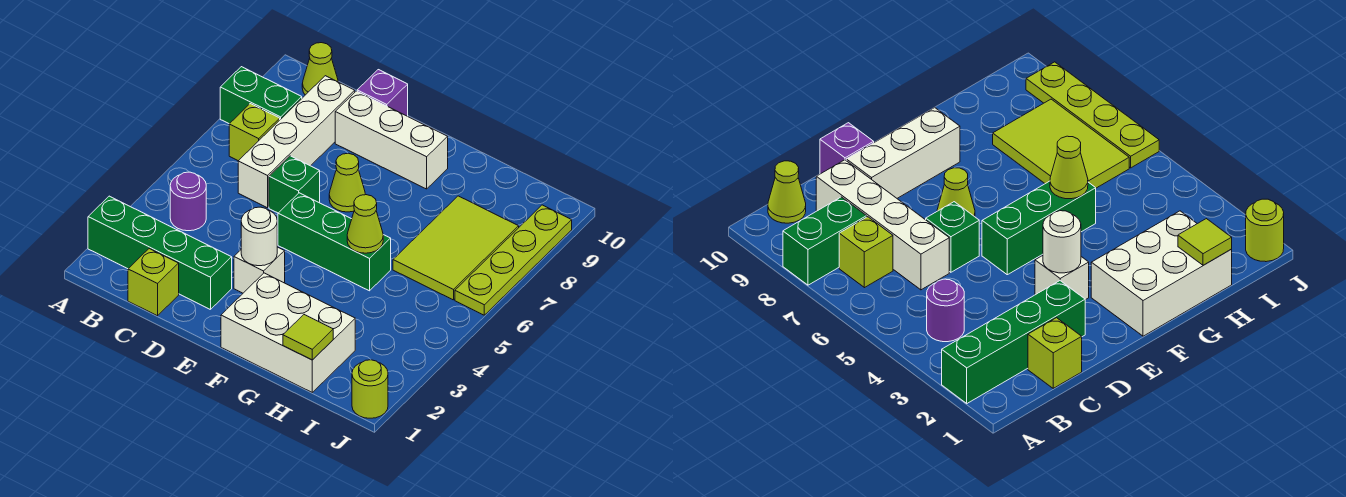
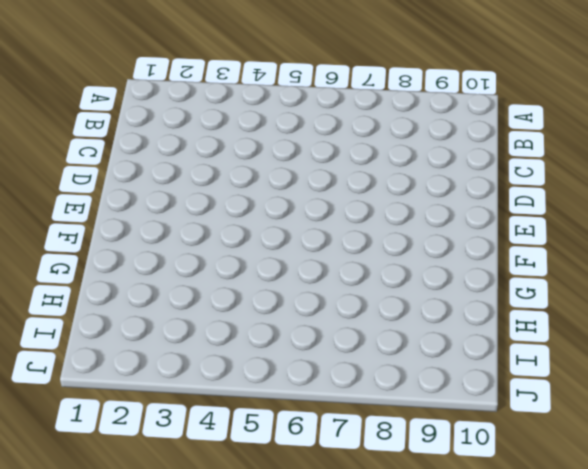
none -> green brick A2:D2 level 1
none -> green brick A8:B8 level 1
none -> purple round brick B4 level 1

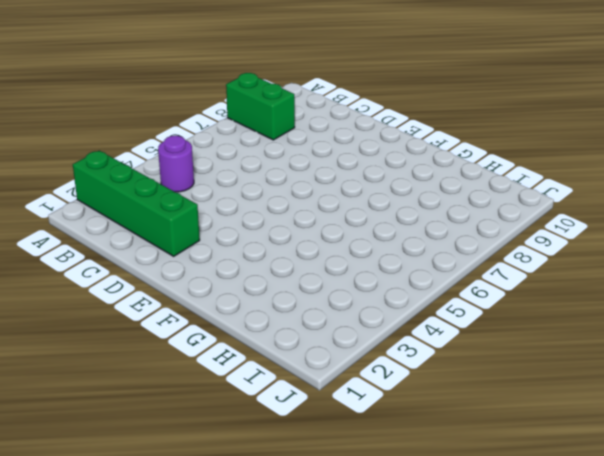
none -> lime brick B7 level 1
none -> lime cone B10 level 1
none -> lime brick C1 level 1

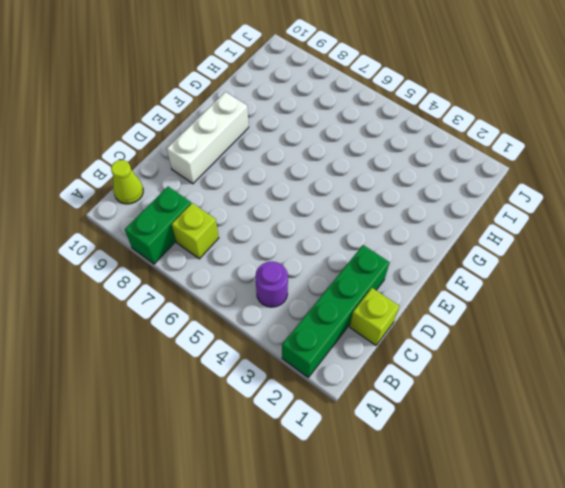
none -> white brick C6:C9 level 1
none -> green brick D6 level 1
none -> purple brick D10 level 1

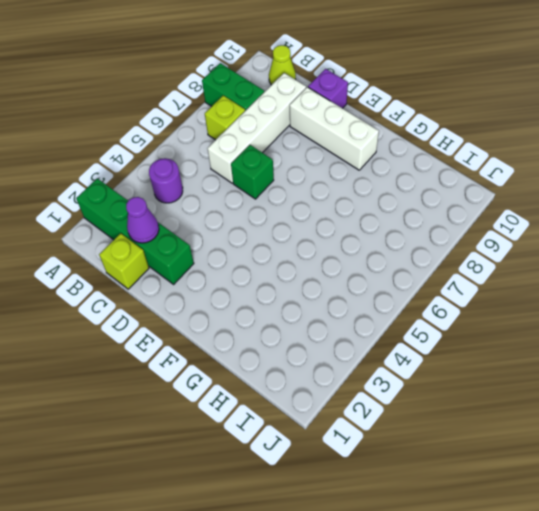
purple cone C2 level 2 -> none
none -> white brick E3 level 1
none -> green brick E5:G5 level 1
none -> lime cone E7 level 1

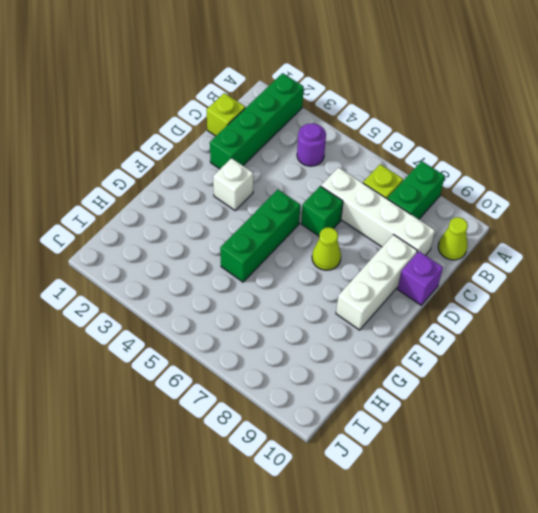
none -> white brick F1:H2 level 1
none -> lime tile H6:I8 level 1
none -> lime round brick J1 level 1

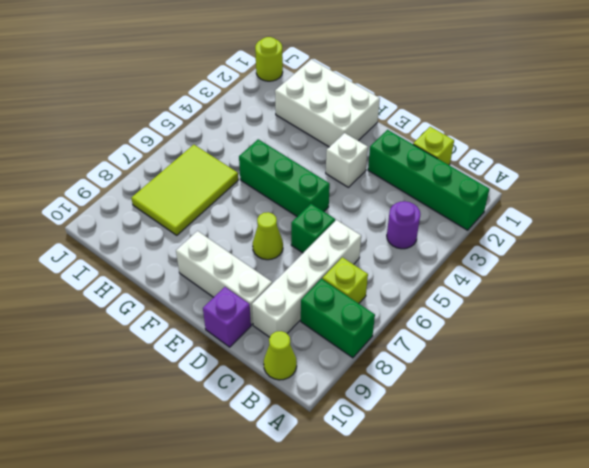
none -> lime plate J6:J9 level 1
none -> white round brick E3 level 2
none -> lime cone G5 level 2

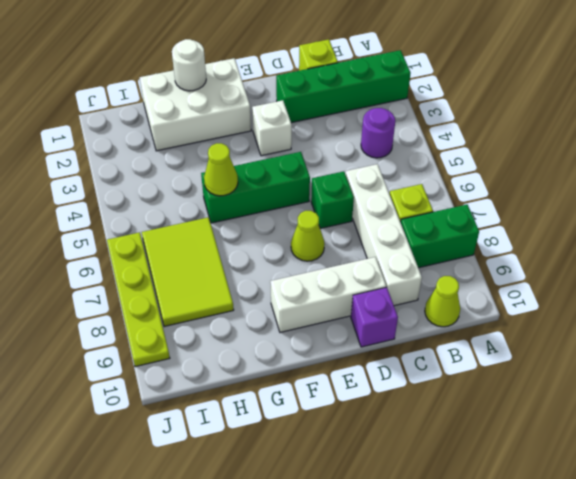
white round brick G1 level 2 -> white round brick E3 level 2
none -> lime round brick J1 level 1
none -> lime tile H1 level 2

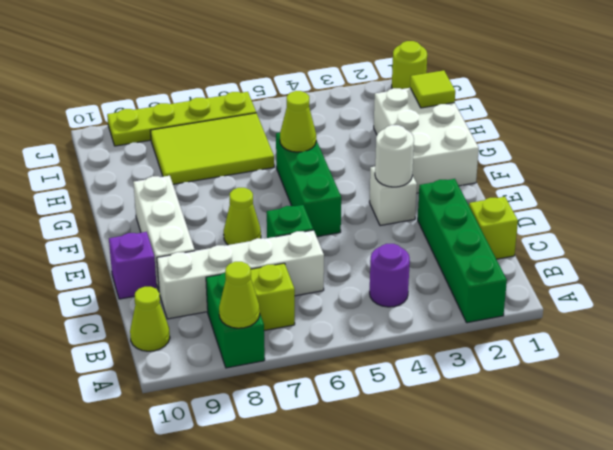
lime cone A8 level 2 -> none

